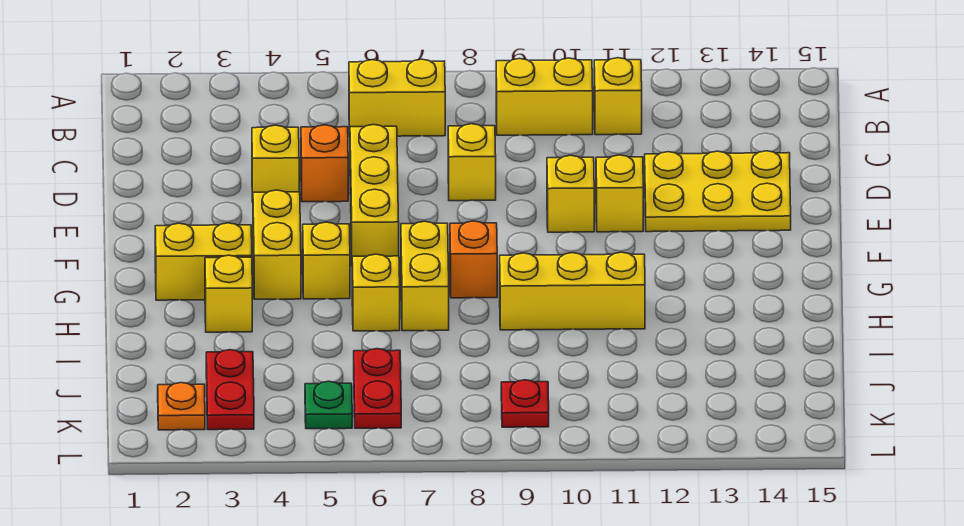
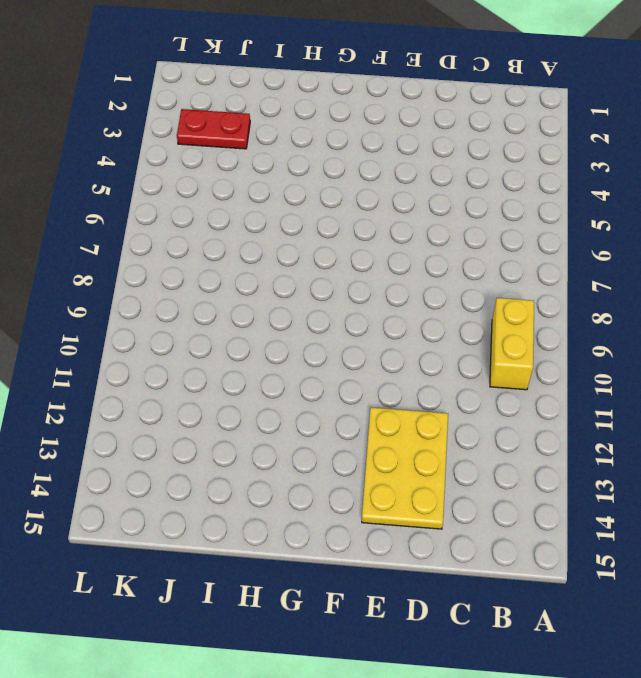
none -> yellow brick B6:B7 level 1
none -> yellow brick B11 level 1
none -> yellow brick D4 level 1

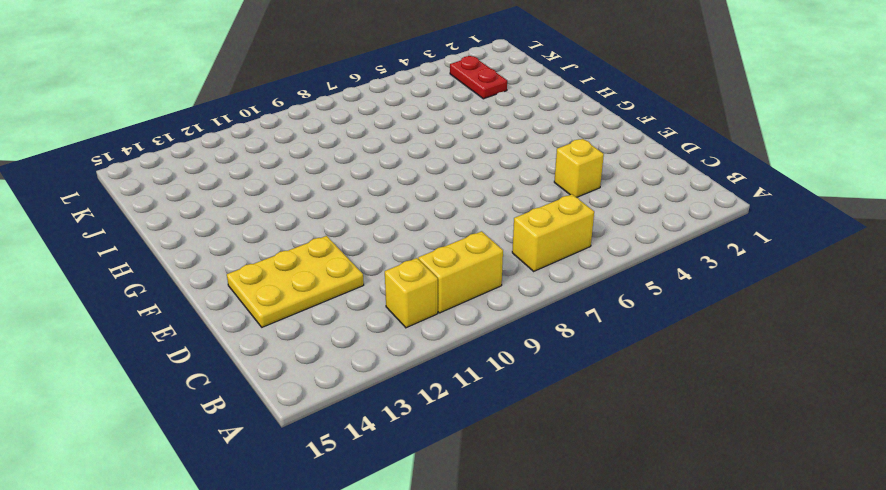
none -> orange brick D5 level 1
none -> yellow brick D6:F6 level 1
none -> yellow brick D8 level 1

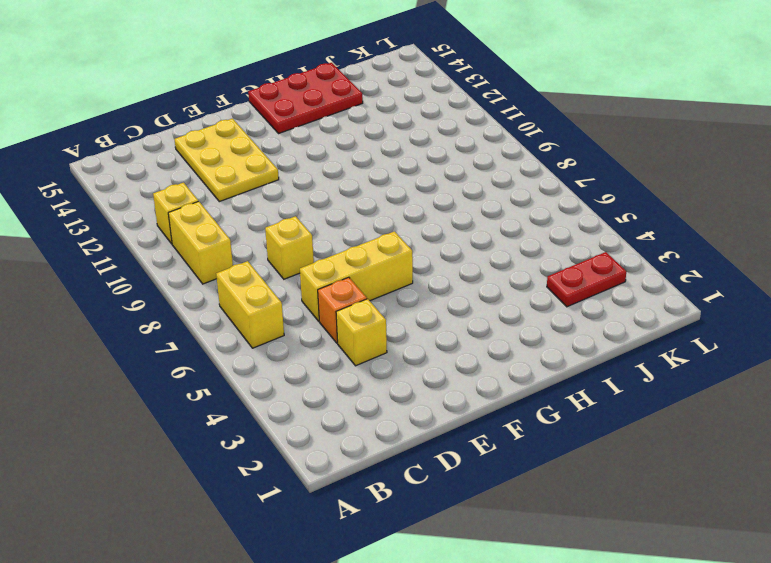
red plate G14:I15 level 1 -> none
none -> yellow brick E10 level 1
none -> yellow brick E11 level 1
none -> yellow brick F4:G4 level 1

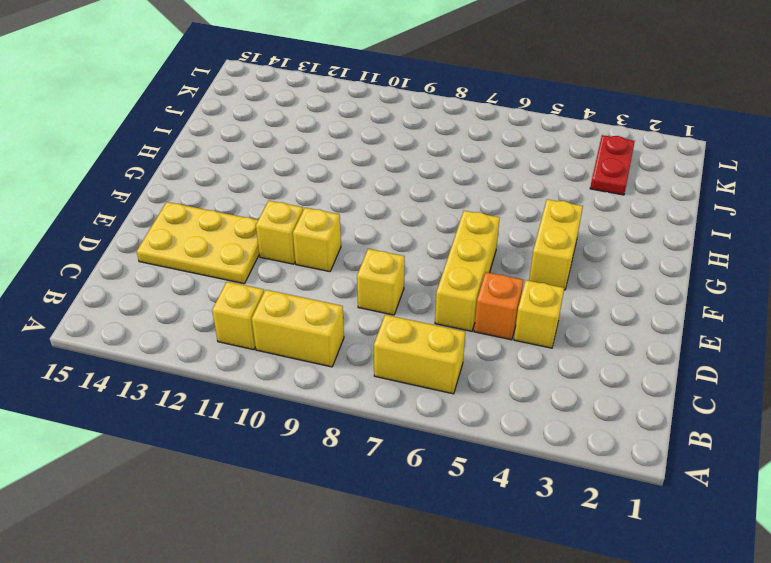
none -> yellow brick G2:G3 level 1
none -> yellow brick G5 level 1
none -> yellow brick G7:H7 level 1

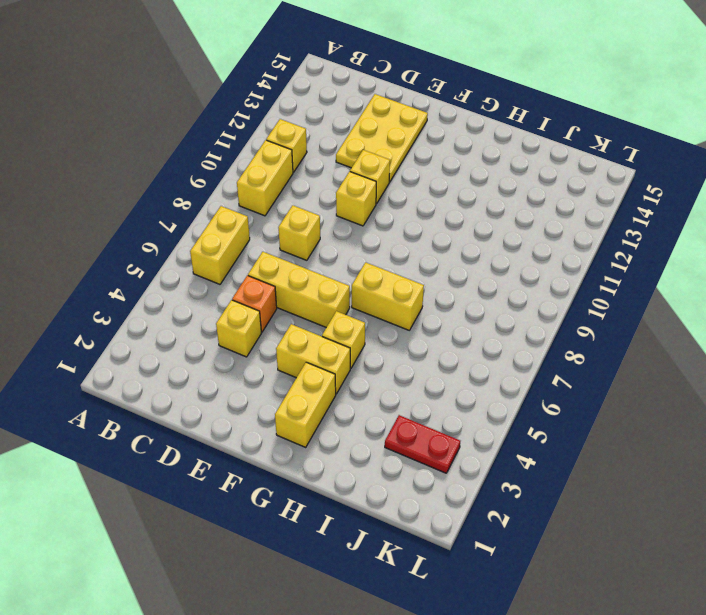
none -> orange brick G8 level 1
none -> yellow brick H3 level 1
none -> yellow brick H6 level 1

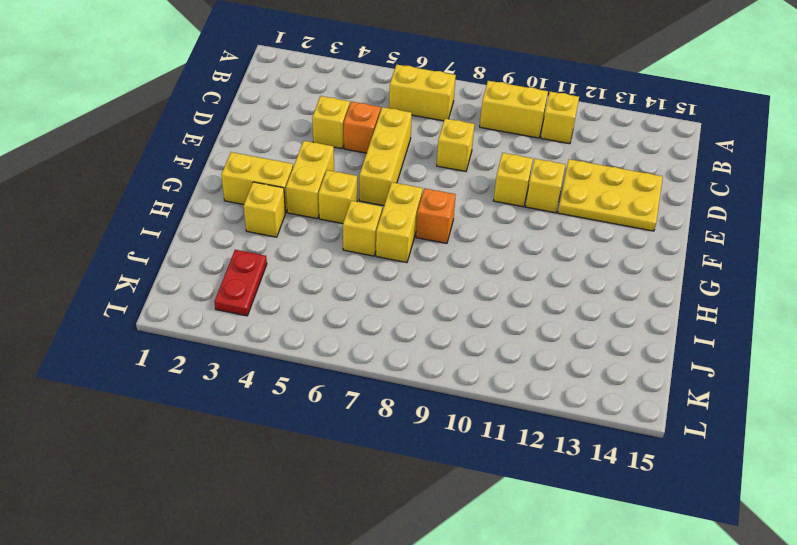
none -> yellow brick H9:H11 level 1
none -> red plate J6:K6 level 1
none -> orange plate K2 level 1

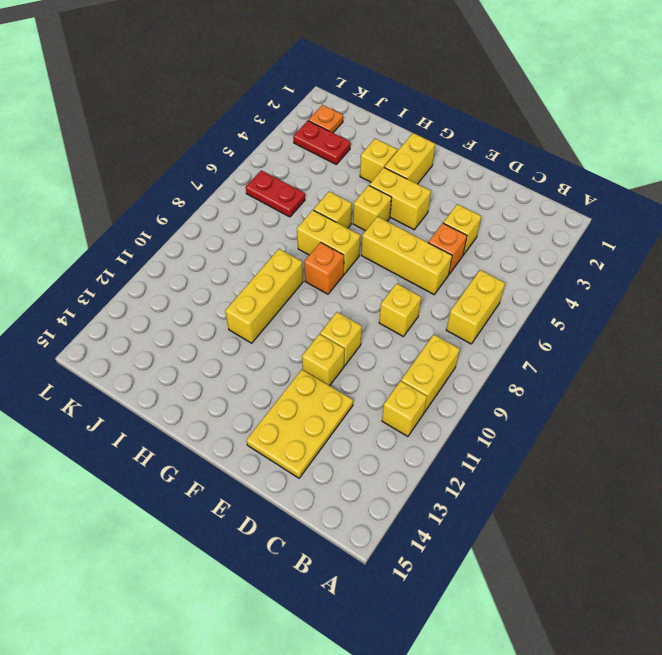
none -> green plate K5 level 1
none -> red plate K9 level 1

